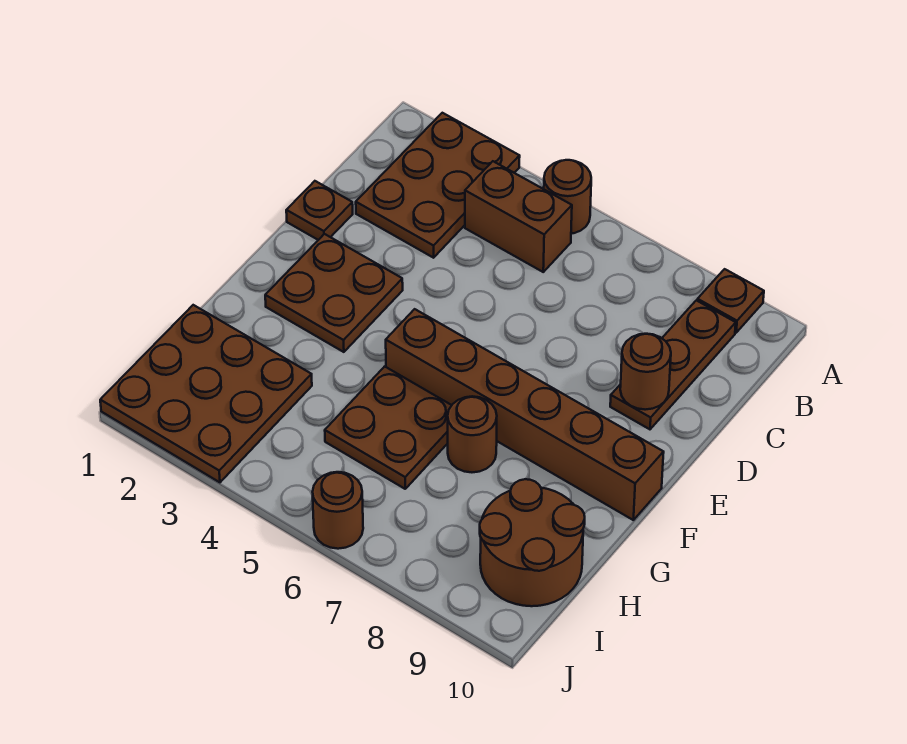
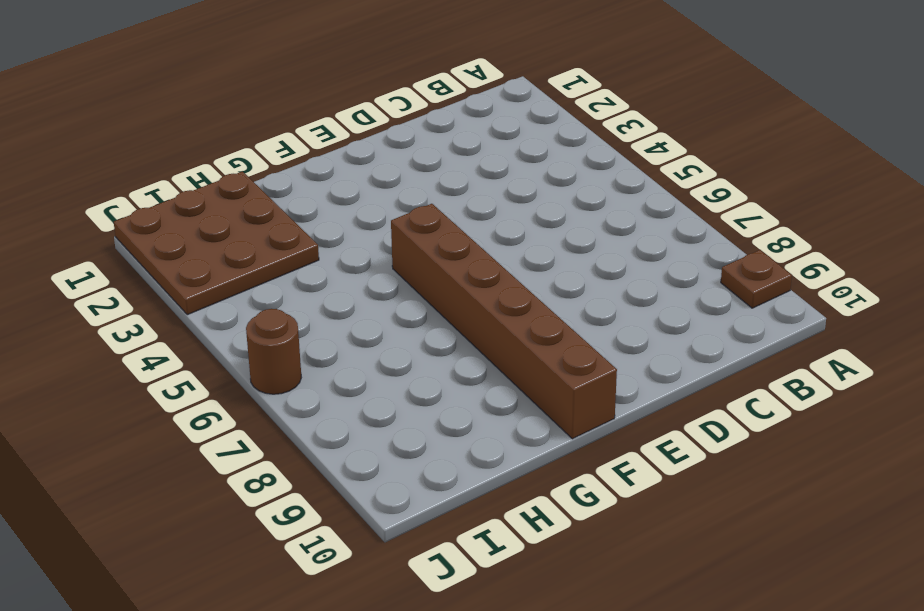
none -> brown plate A2:C3 level 1
none -> brown round brick A5 level 1
none -> brown brick B4:B5 level 1

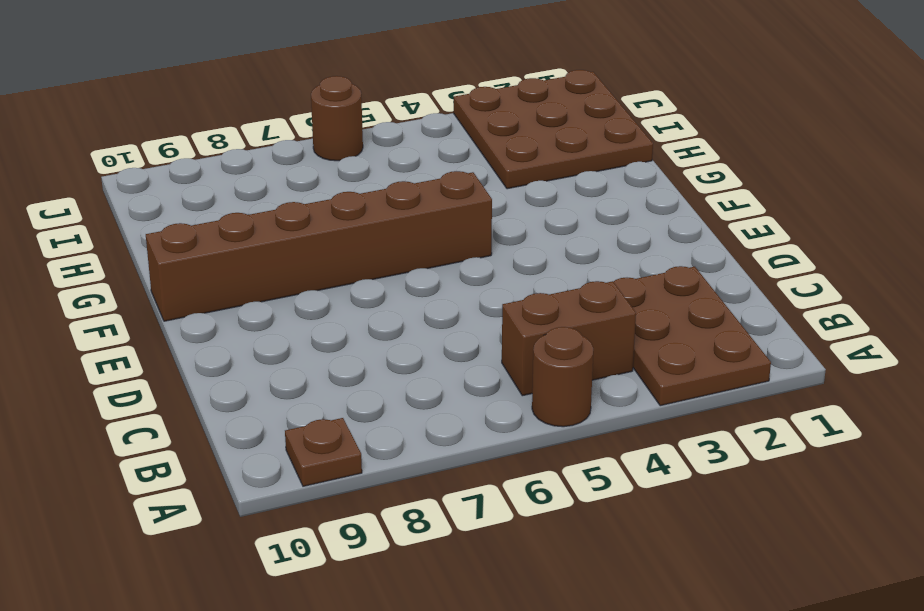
none -> brown plate B9:D9 level 1
none -> brown plate D1 level 1
none -> brown plate E2:F3 level 1

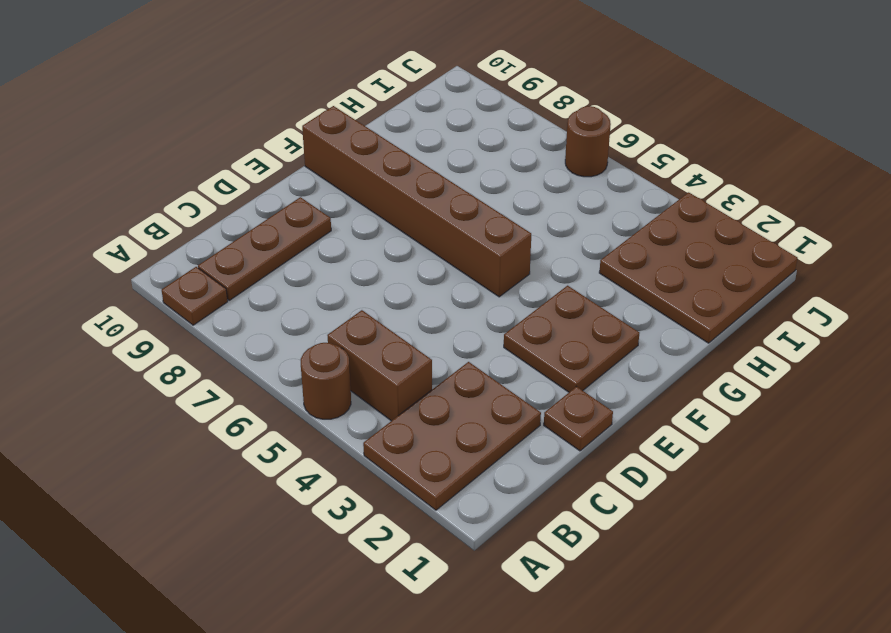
none -> brown plate G5:H6 level 1
none -> brown round brick G7 level 1
none -> brown round brick H9:I10 level 1

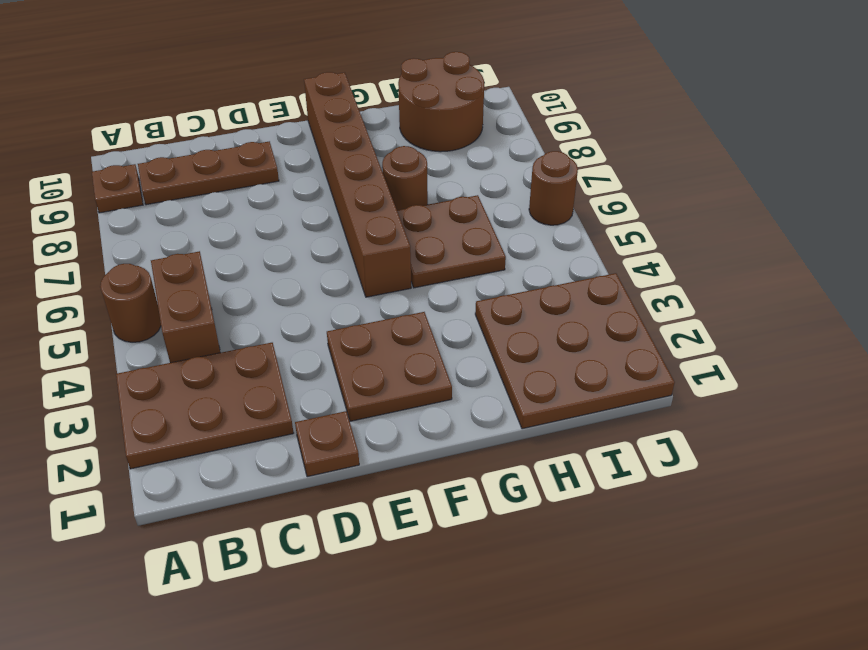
none -> brown round brick D9 level 2

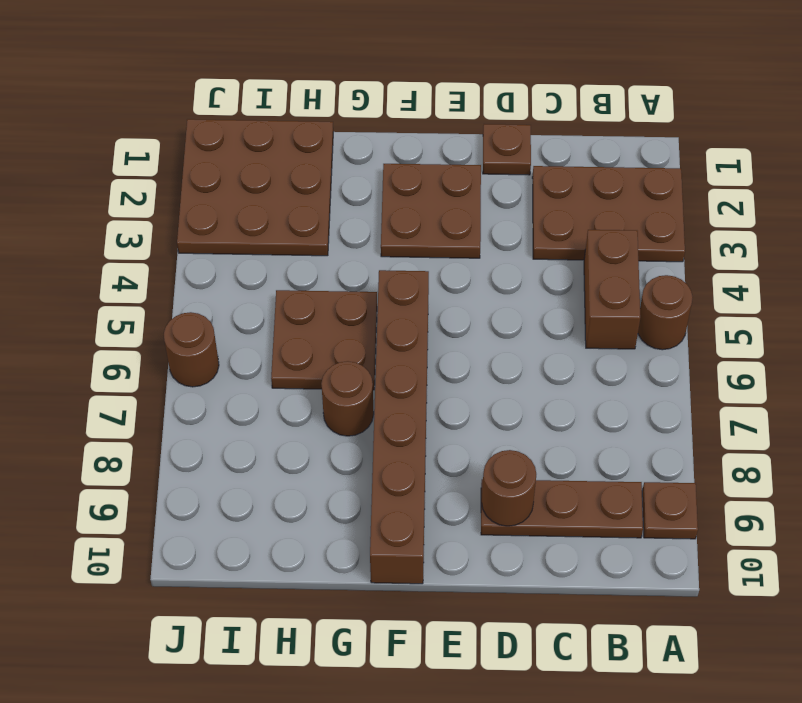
none -> brown round brick H9:I10 level 1

